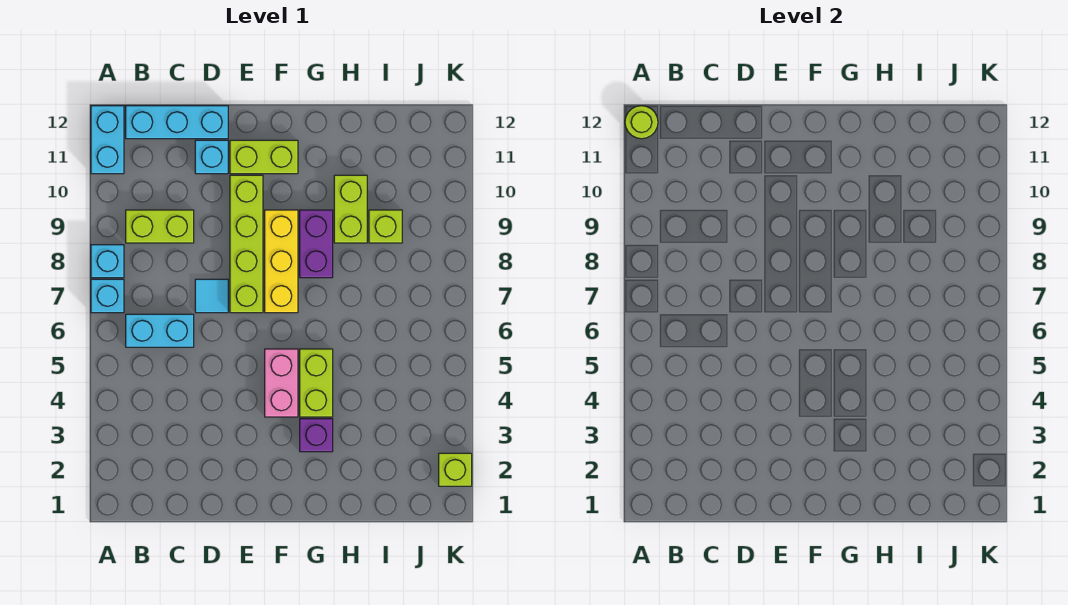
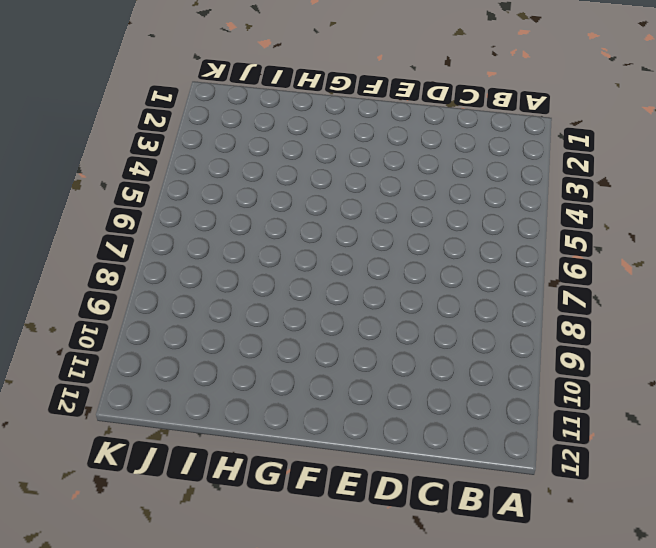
none -> cyan brick A7 level 1
none -> cyan brick A8 level 1
none -> cyan brick A11:A12 level 1

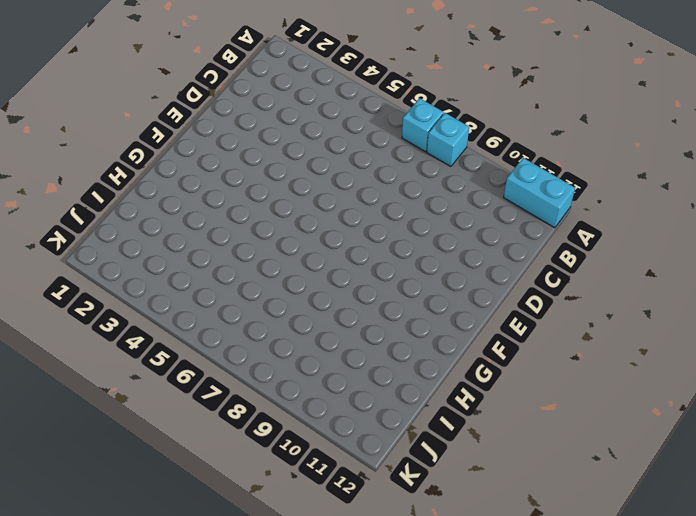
none -> cyan brick B6:C6 level 1
none -> lime brick B9:C9 level 1
none -> cyan brick B12:D12 level 1

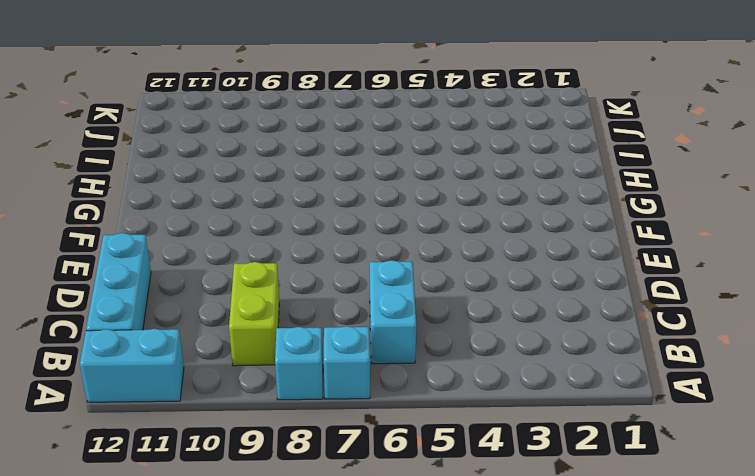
none -> cyan tile D7 level 1
none -> cyan brick D11 level 1
none -> lime brick E7:E10 level 1

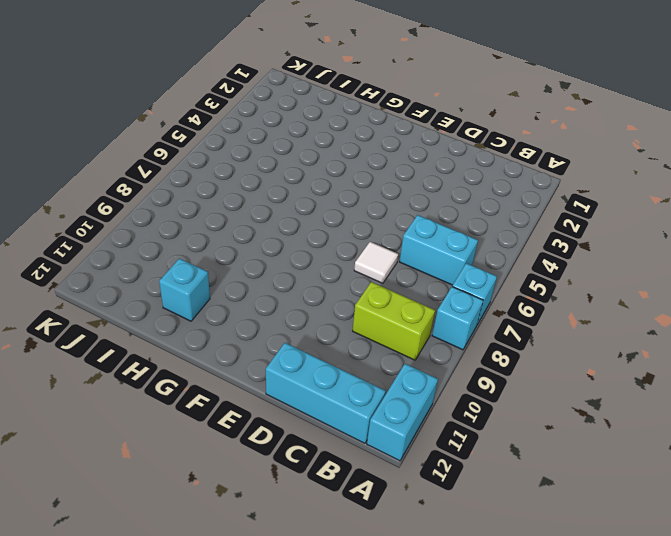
white tile D7 level 1 -> cyan tile D7 level 1
cyan brick H11 level 1 -> cyan brick D11 level 1
none -> lime brick E7:E10 level 1
none -> lime brick E11:F11 level 1
none -> pink brick F4:F5 level 1

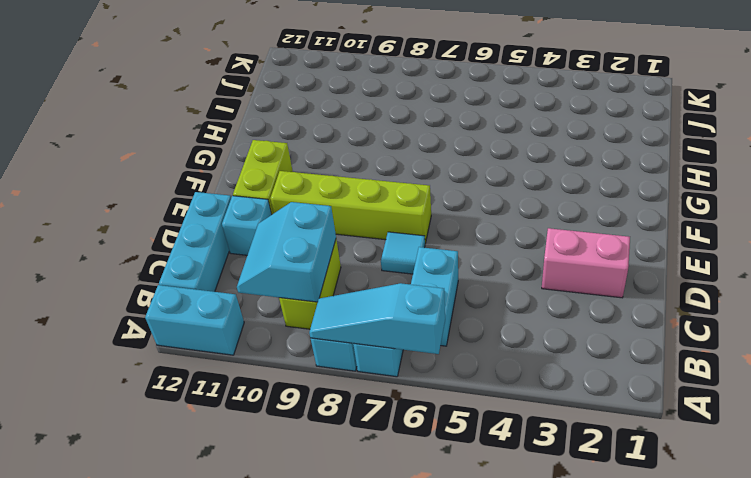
cyan slope A6:A8 level 2 top 6 -> none
cyan slope B9:C10 level 2 top 9 -> none
pink brick D2:D3 level 1 -> pink brick F4:F5 level 1
none -> yellow brick F7:F9 level 1
none -> purple brick G3 level 1
none -> lime brick G4:G5 level 1

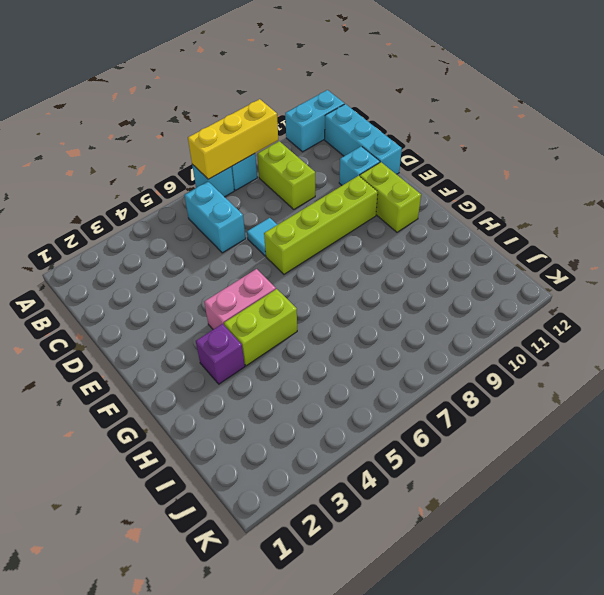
yellow brick A7:A9 level 2 -> yellow brick F7:F9 level 1
none -> purple brick G8:G9 level 1
none -> lime brick H9:H10 level 1
none -> lime brick I9 level 1

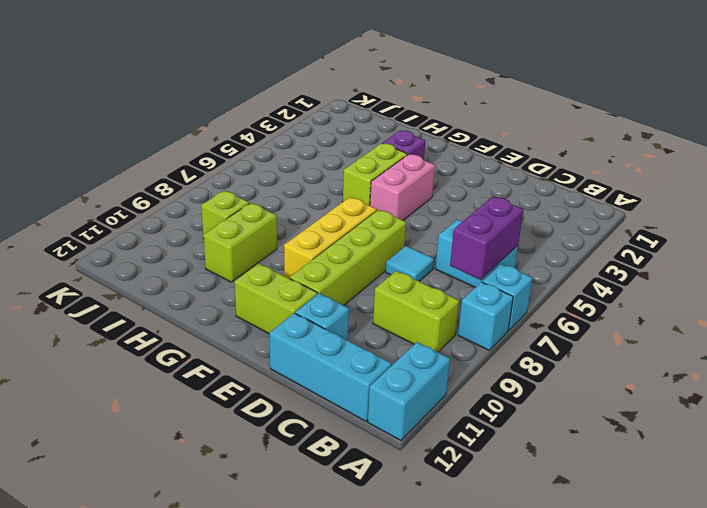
purple brick B6:B7 level 2 -> purple brick G8:G9 level 1
none -> lime brick K2 level 1
none -> lime round brick A12 level 2

